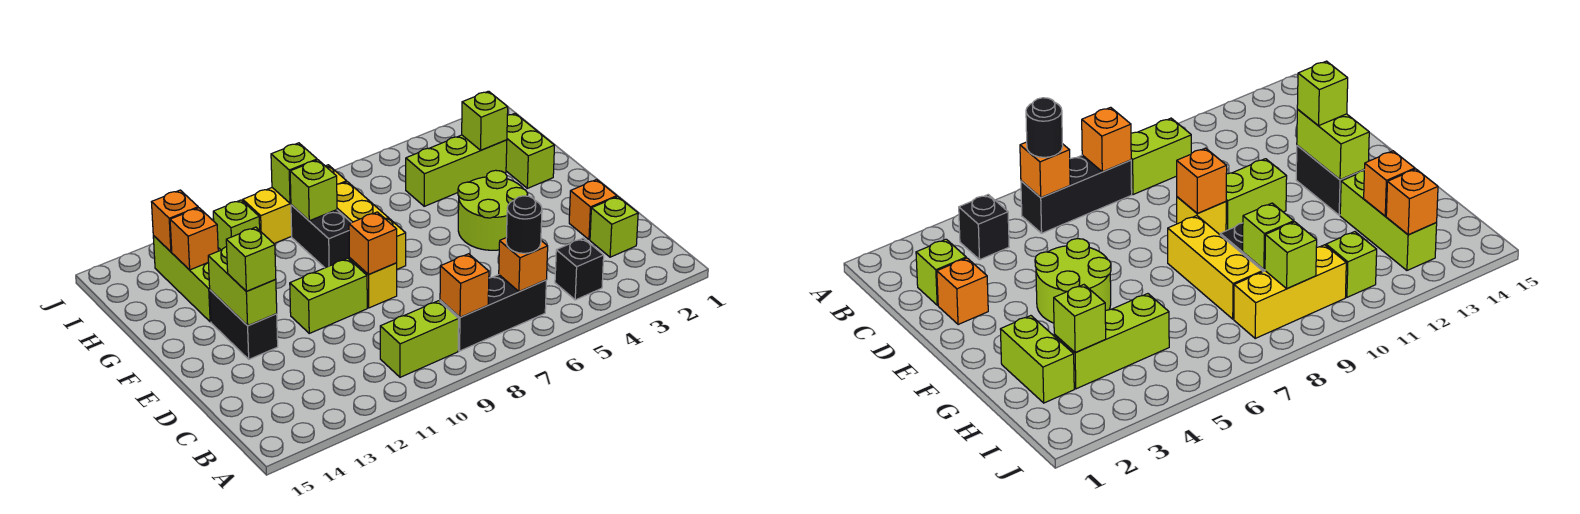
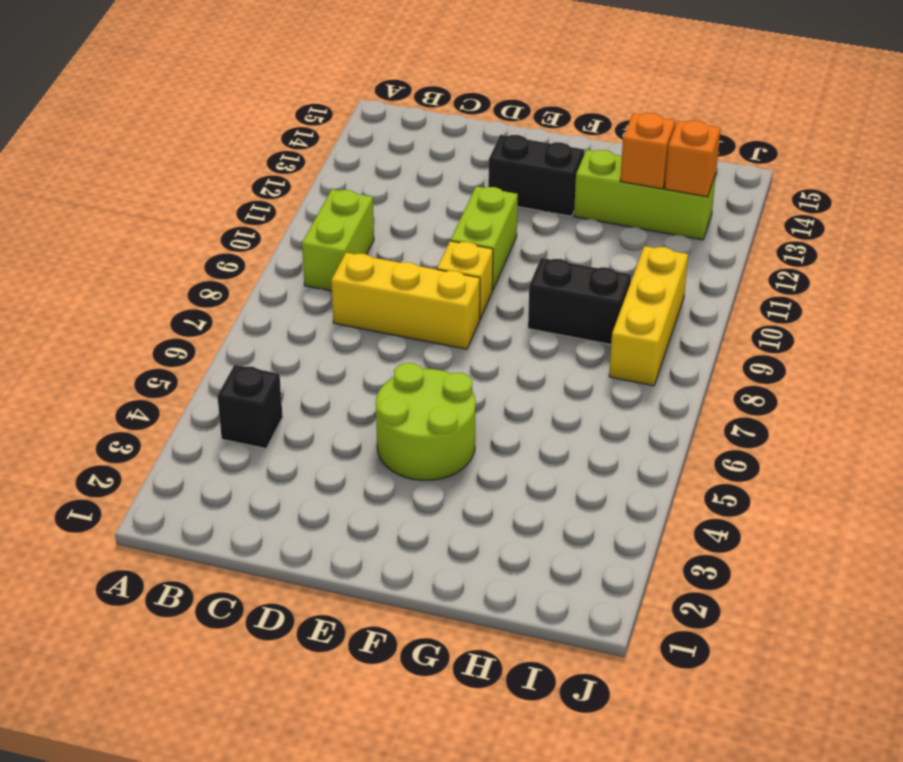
yellow brick C8:E8 level 1 -> yellow brick F8:H8 level 1
none -> black brick B6:B8 level 1
none -> lime brick C2 level 1
none -> orange brick D2 level 1

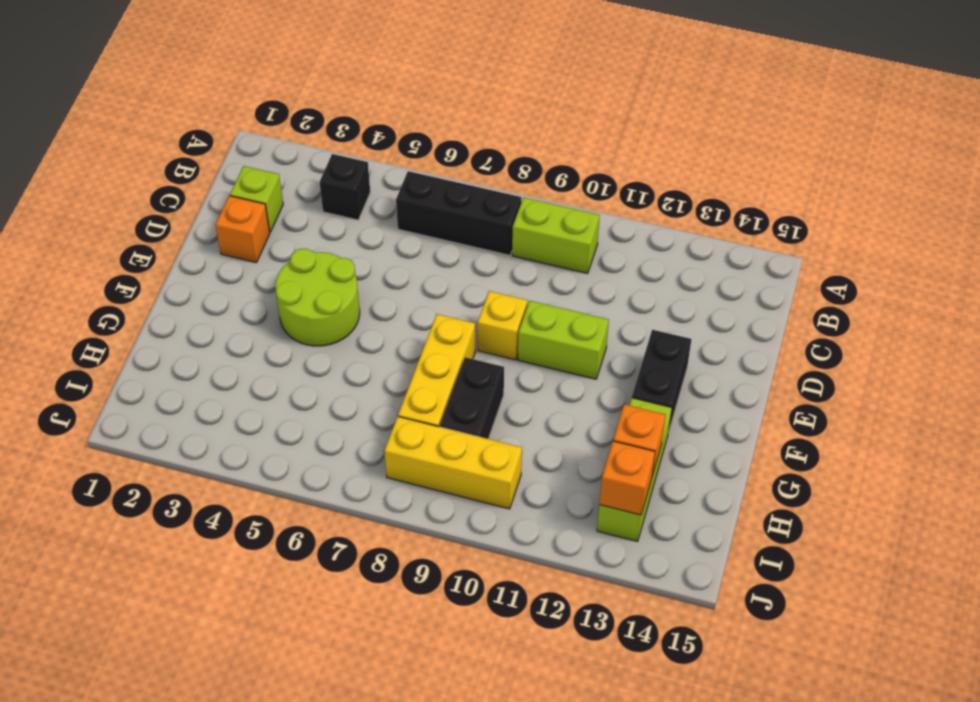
none -> lime brick G2:H2 level 1
none -> lime brick H3:H5 level 1
none -> lime brick I11 level 1

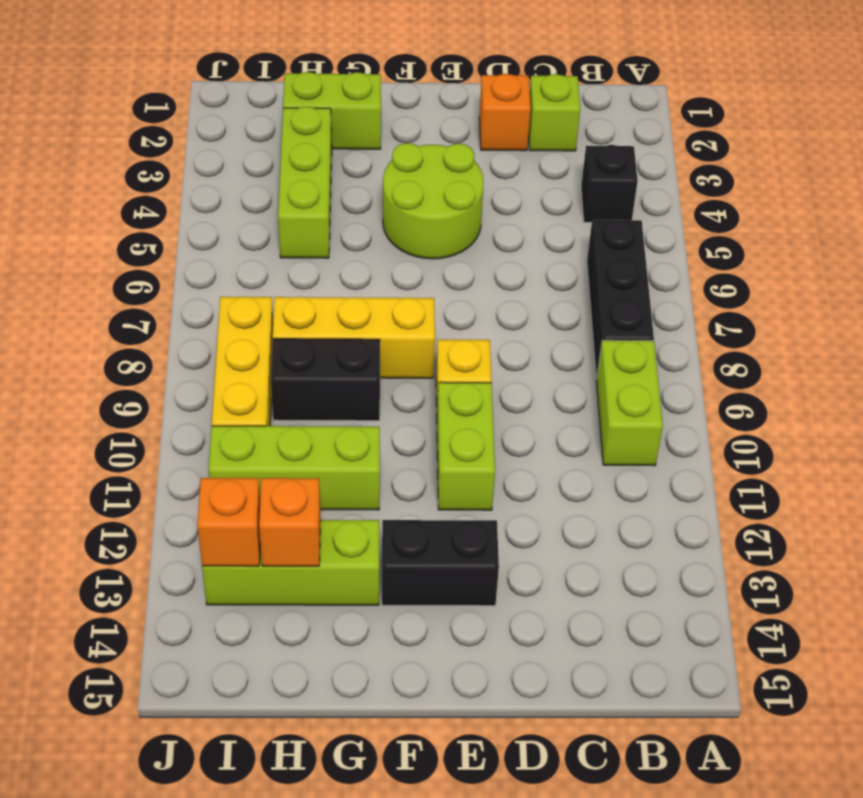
lime brick G11:I11 level 1 -> lime brick I11 level 1
none -> orange brick B6 level 2
none -> orange brick B8 level 2
none -> orange brick E9 level 2

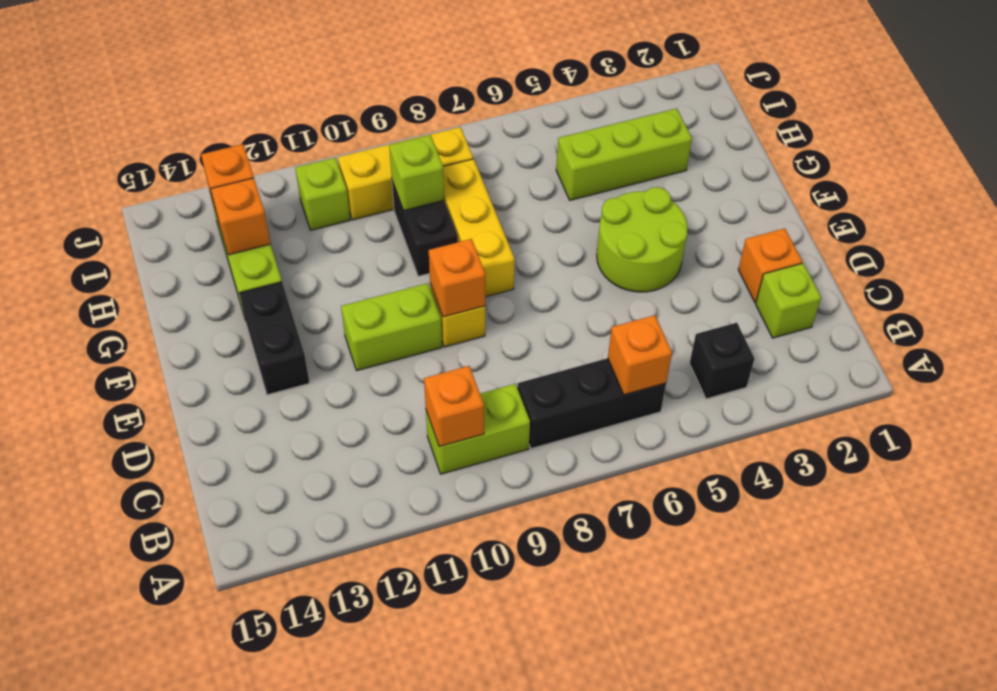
orange brick B10 level 2 -> orange brick B8 level 2
none -> lime brick G2:H2 level 1
none -> lime brick E13:F13 level 2
none -> lime brick H3 level 2

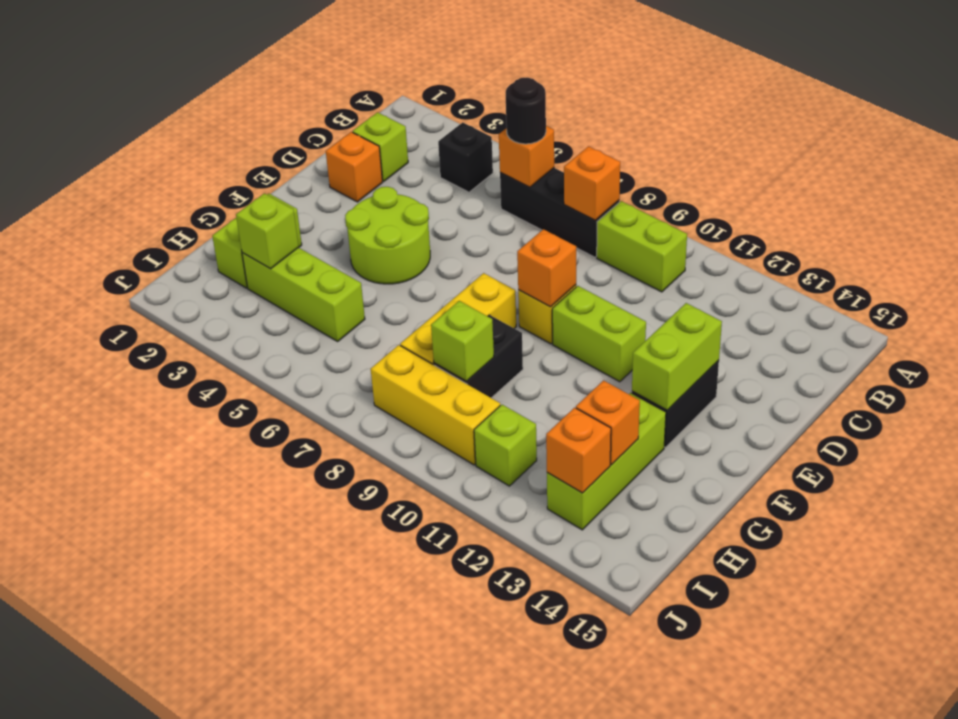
none -> lime brick I9 level 2
none -> lime brick E13 level 3

